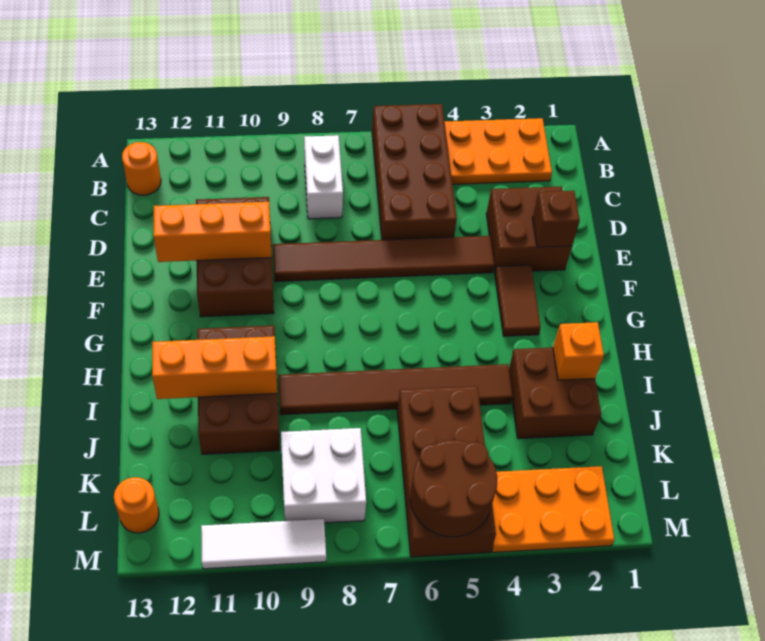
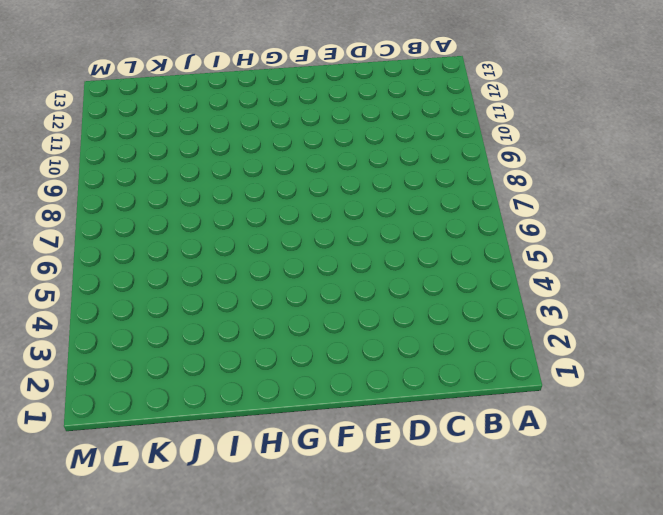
none -> orange plate A2:B4 level 1
none -> brown brick A5:D6 level 1
none -> white brick B8:C8 level 1

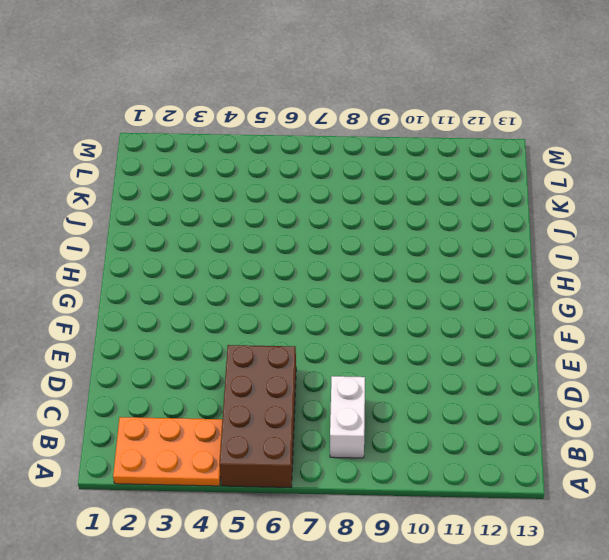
none -> orange round brick B13 level 1
none -> brown brick D2:E3 level 1
none -> brown brick D10:F11 level 1

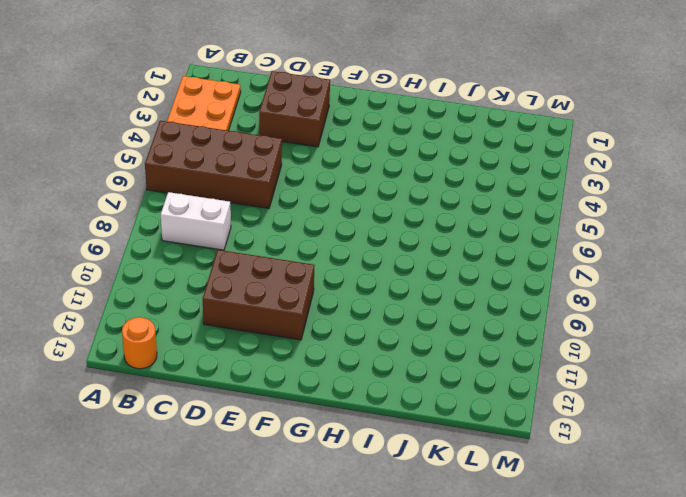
none -> brown tile E4:E9 level 1
none -> brown tile F3:G3 level 1
none -> brown brick H10:J11 level 1

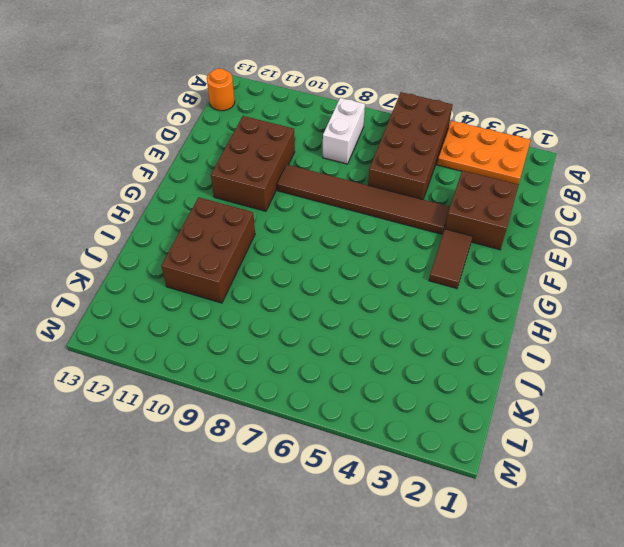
none -> brown brick I2:J3 level 1
none -> brown tile I4:I9 level 1
none -> brown brick J5:M6 level 1

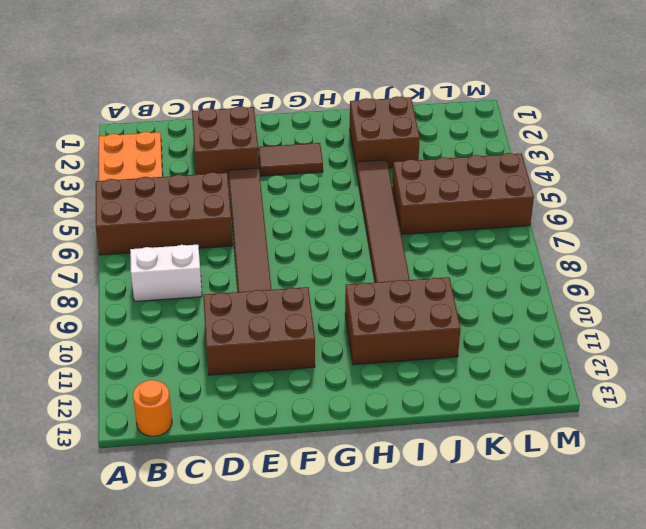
none -> white brick K8:L9 level 1
none -> orange plate L2:M4 level 1
none -> orange round brick L13 level 1

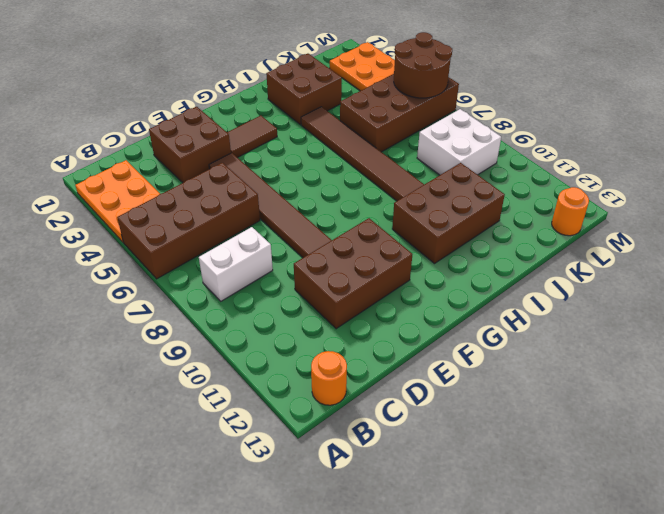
none -> white tile M9:M11 level 1
none -> brown brick E2 level 2
none -> orange brick E10:E12 level 2

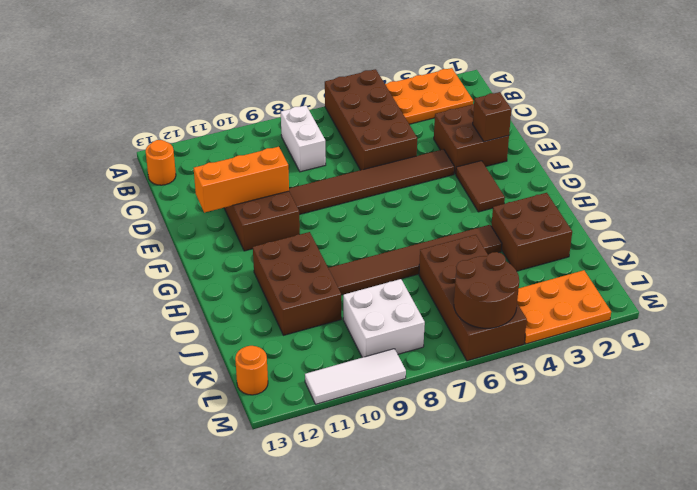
none -> orange brick I2 level 2
none -> orange brick I10:I12 level 2

